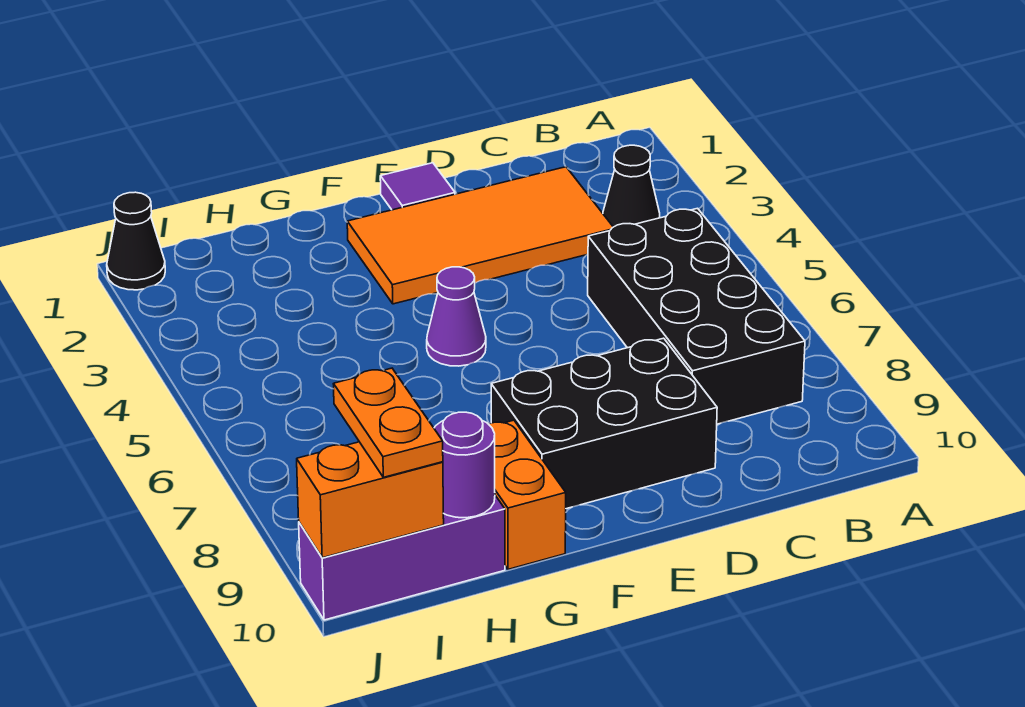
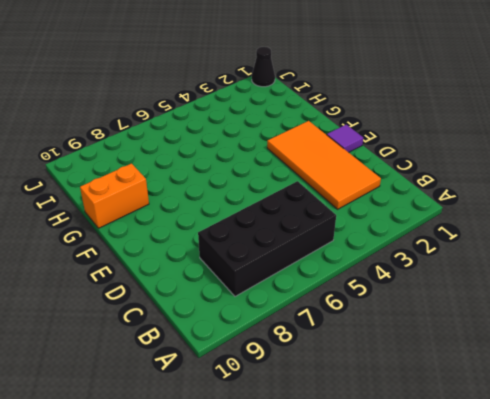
none -> black cone B3 level 1
none -> black brick D8:F9 level 1
none -> purple cone F5 level 1

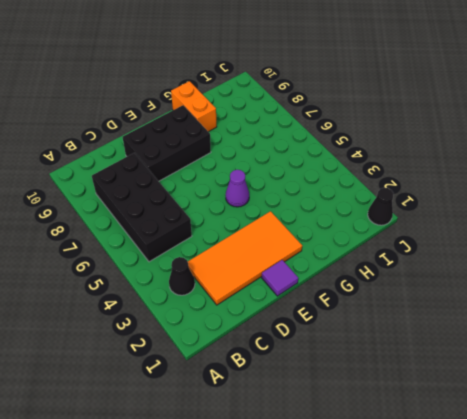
none -> purple brick H10:J10 level 1
none -> purple round brick H10 level 2
none -> orange brick I10:J10 level 2

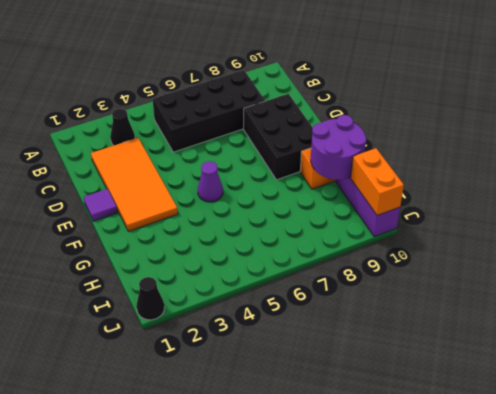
purple round brick G9:H10 level 2 -> purple round brick H10 level 2
none -> orange plate I9:I10 level 3

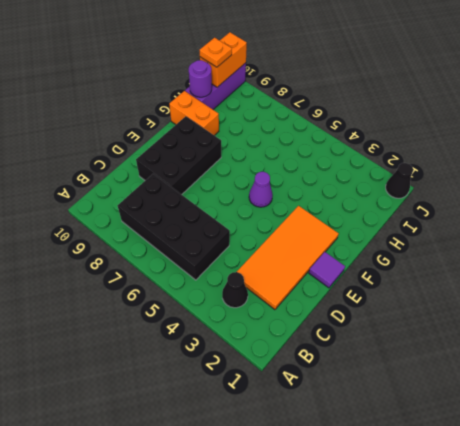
orange plate I10 level 3 -> orange plate I9:I10 level 3

